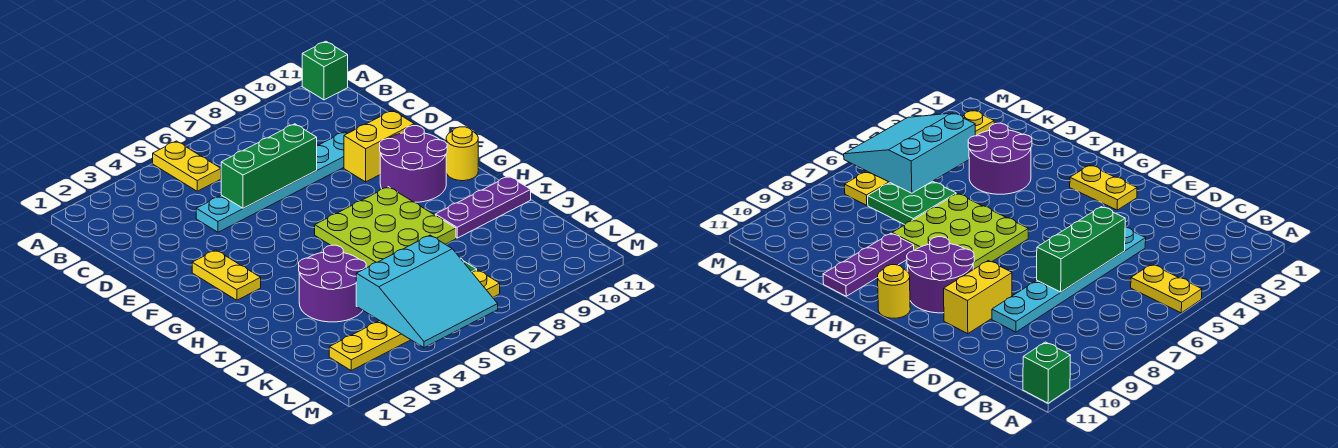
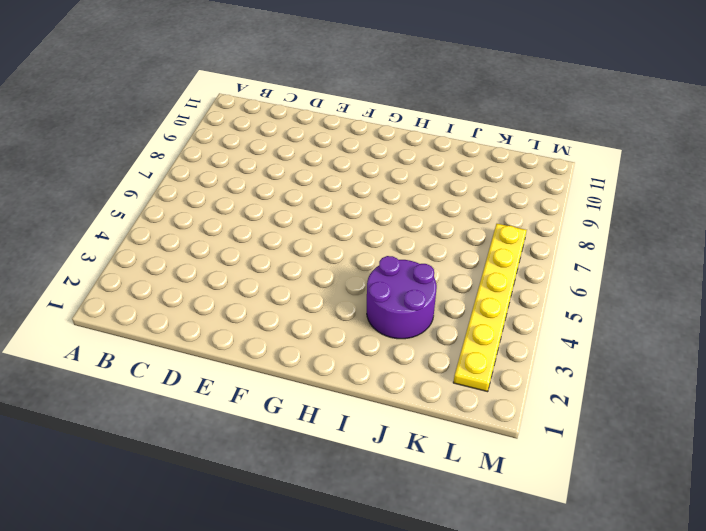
none -> yellow plate A5:B5 level 1
none -> green brick A11 level 1
none -> cyan plate D4:D9 level 1

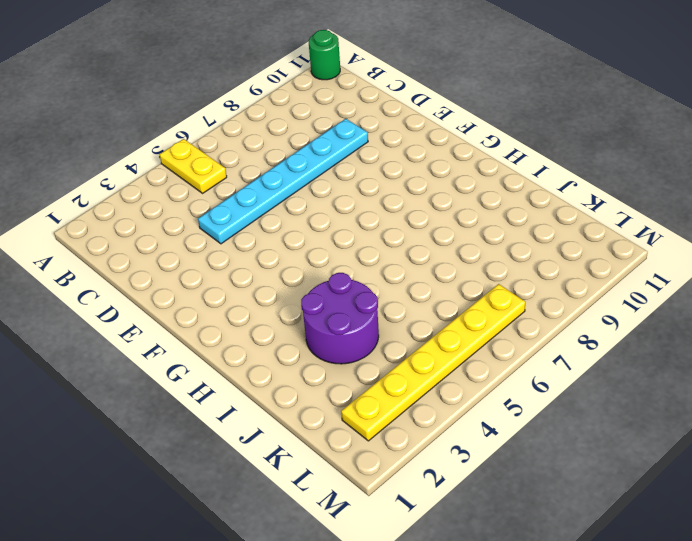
green round brick A11 level 1 -> green brick A11 level 1
none -> yellow brick E9:E10 level 1
none -> yellow plate F2:G2 level 1
none -> purple round brick F9:G10 level 1

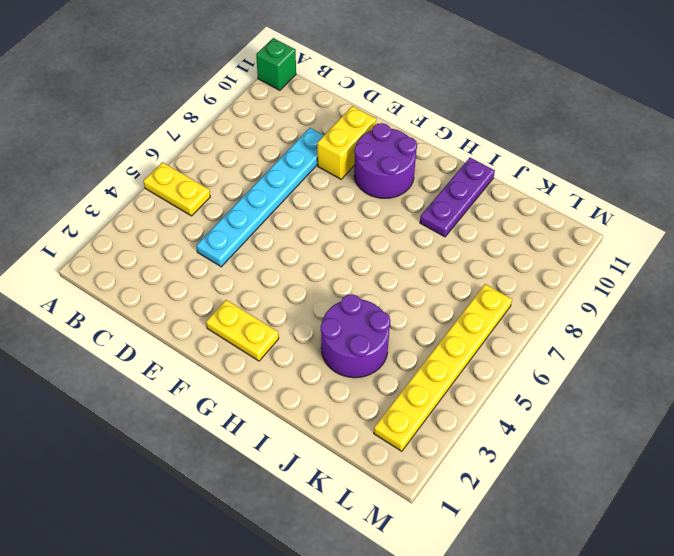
none -> lime plate G6:I8 level 1
none -> yellow round brick G11 level 1
none -> green plate J6:K7 level 1

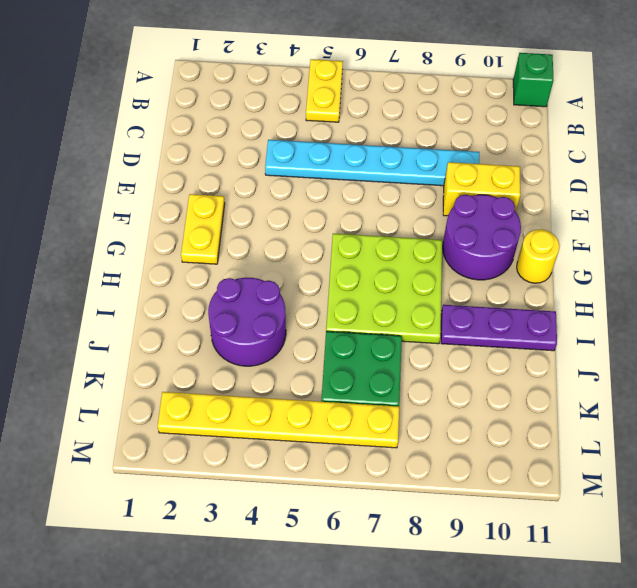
none -> green brick D5:D7 level 2
none -> cyan slope K4:M6 level 2 top K

